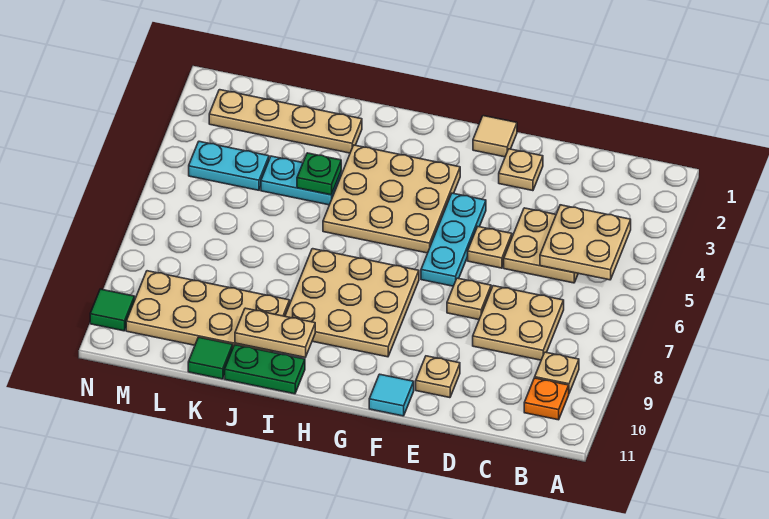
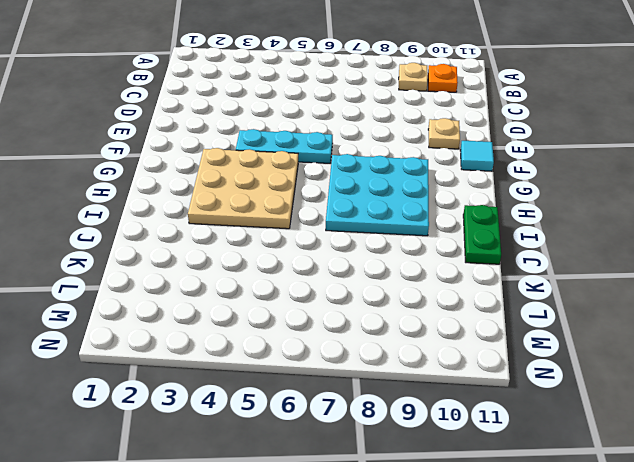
cyan plate G7:I9 level 1 -> tan plate G7:I9 level 1
none -> tan plate C4:D5 level 1
none -> tan plate C7:D8 level 1
none -> tan plate E2 level 1

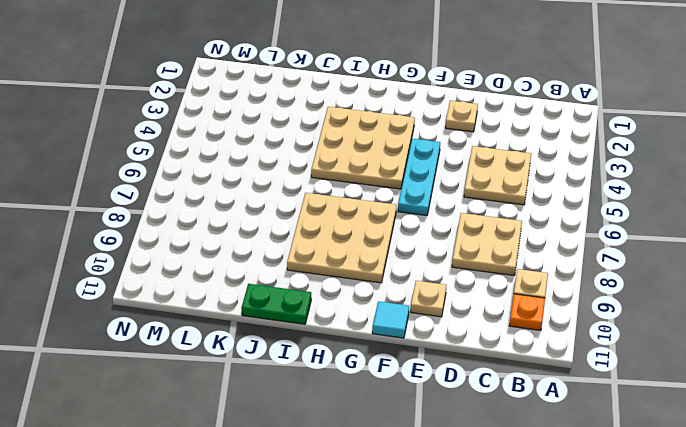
none -> tan plate E5 level 1
none -> tan plate E7 level 1
none -> tan tile F1 level 1

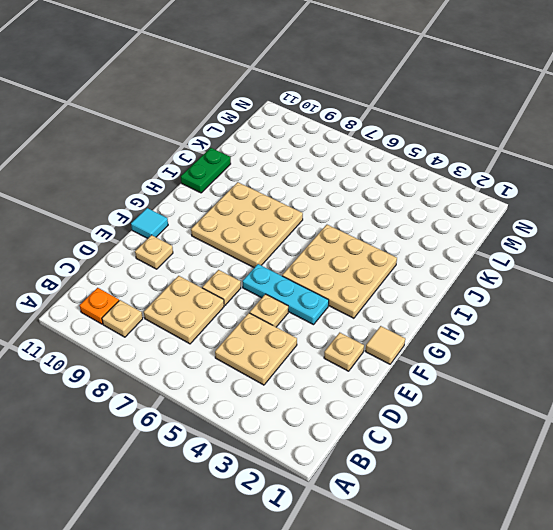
none -> tan plate J2:M2 level 1
none -> cyan plate J4:K4 level 1
none -> tan plate J9:M10 level 1

